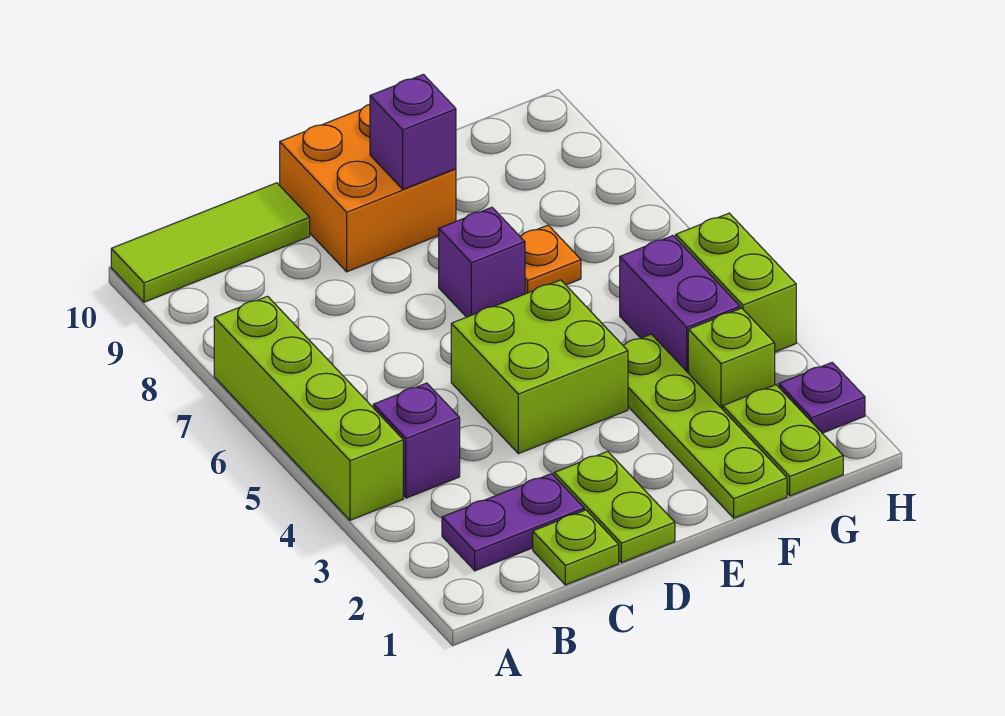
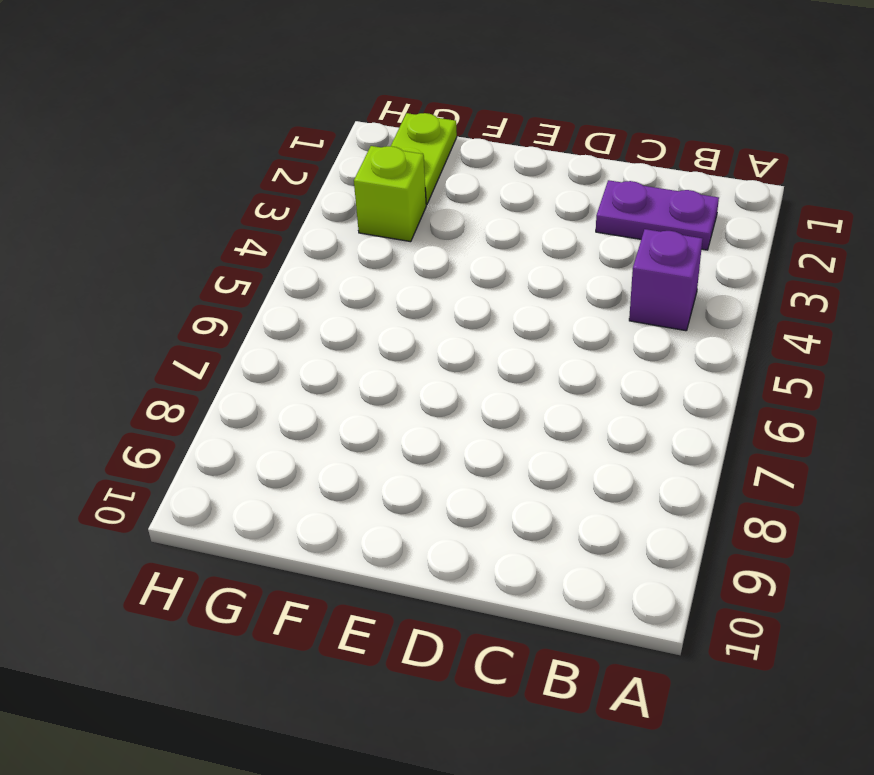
none -> lime brick A4:A7 level 1
none -> lime tile A10:C10 level 1
none -> lime plate C1 level 1

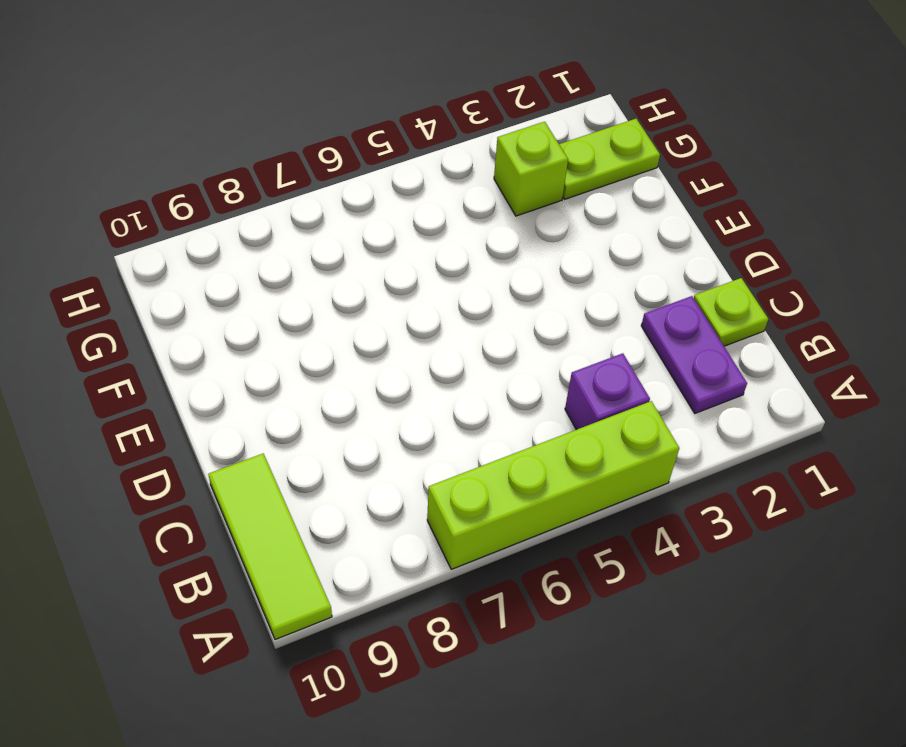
none -> lime plate D1:D2 level 1
none -> lime brick D4:E5 level 1
none -> orange brick D9:E10 level 1

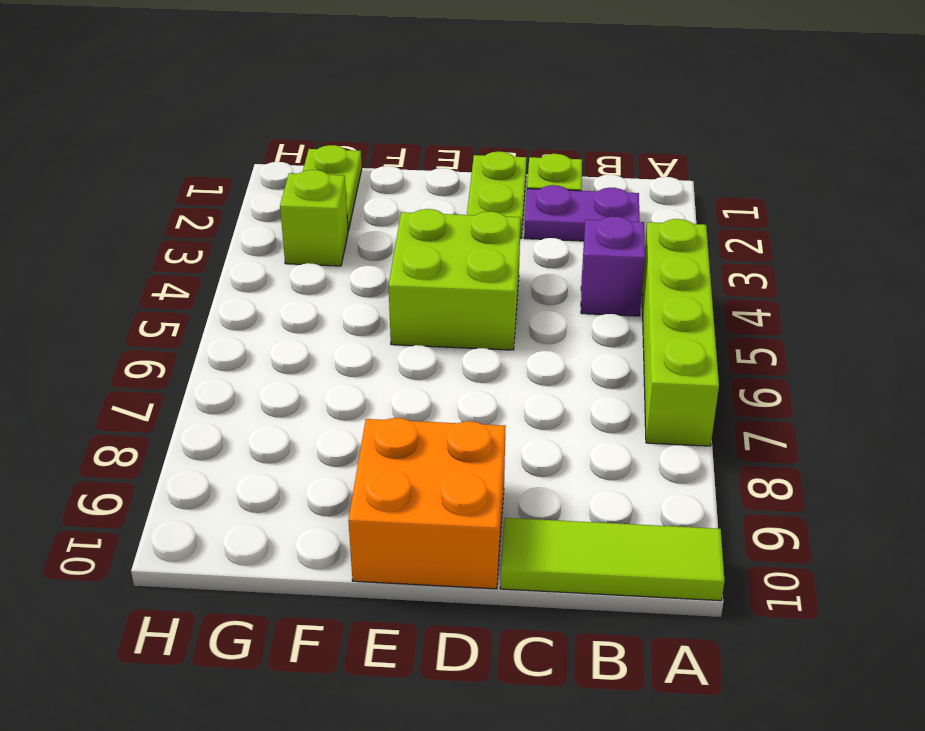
none -> purple brick E7 level 1
none -> lime plate F1:F4 level 1
none -> orange plate F7 level 1

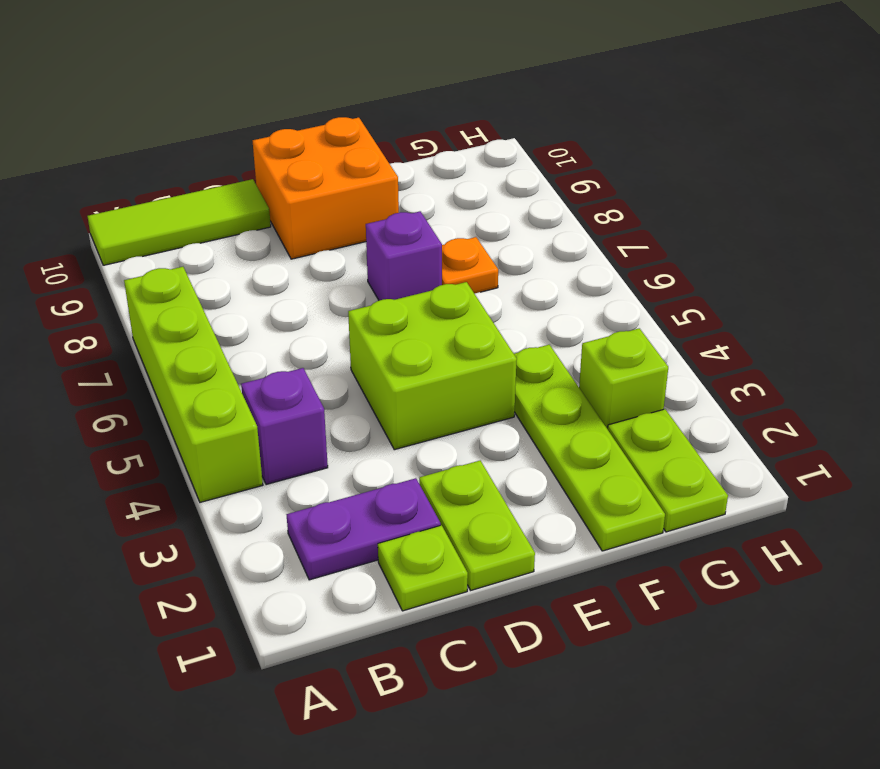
none -> purple brick G4:G5 level 1
none -> purple plate H2 level 1
none -> lime brick H4:H5 level 1

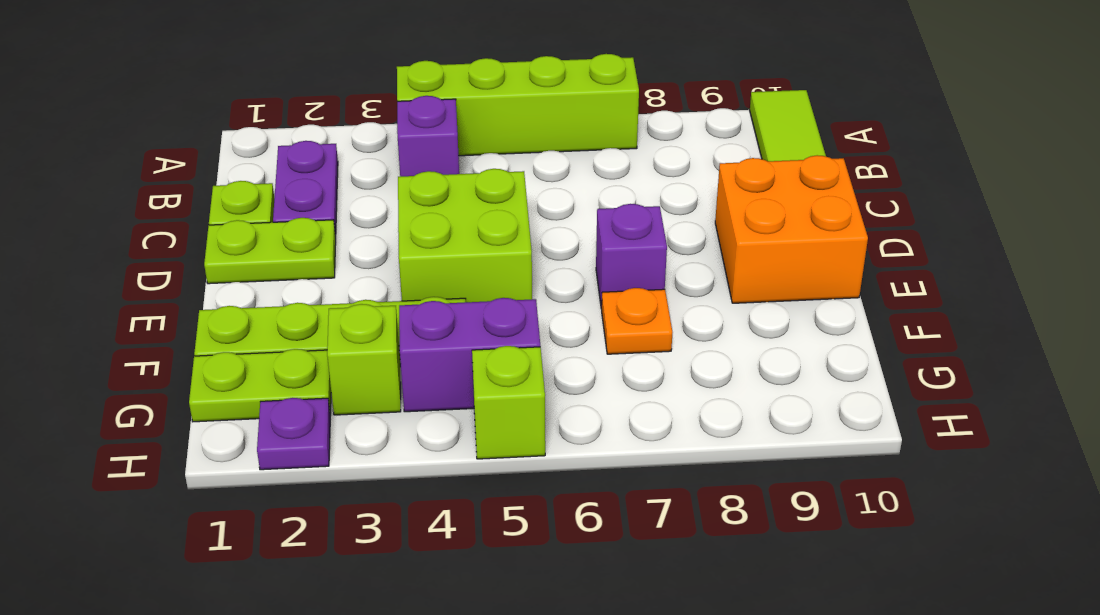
lime brick H5 level 1 -> lime brick H4:H5 level 1
none -> purple brick E9 level 2

